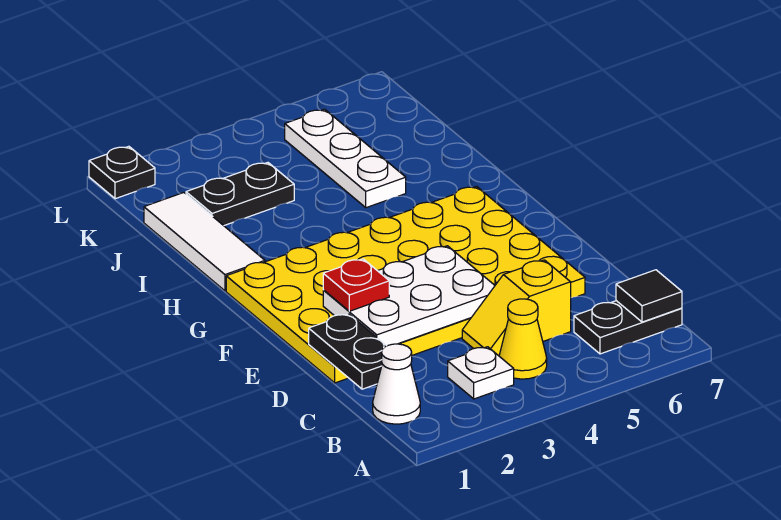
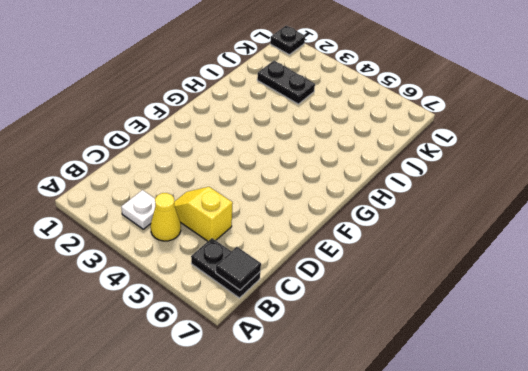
none -> white cone B1 level 1
none -> yellow plate D1:G6 level 1
none -> white tile H1:J1 level 1

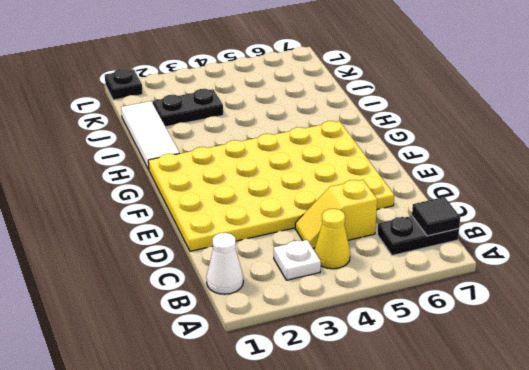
none -> white plate I5:K5 level 1
none -> black plate C1:D1 level 2
none -> white plate D2:E4 level 2

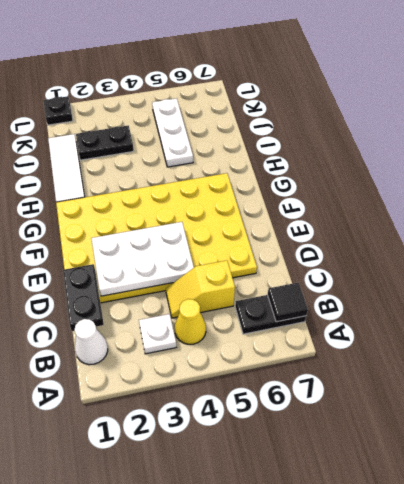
none -> red plate E2 level 3

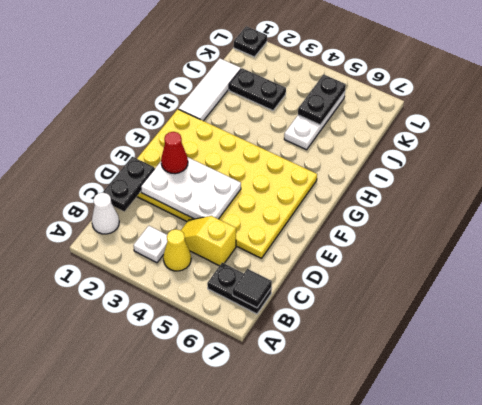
red cone E2 level 3 -> red plate E2 level 3
black plate J5:K5 level 2 -> none

